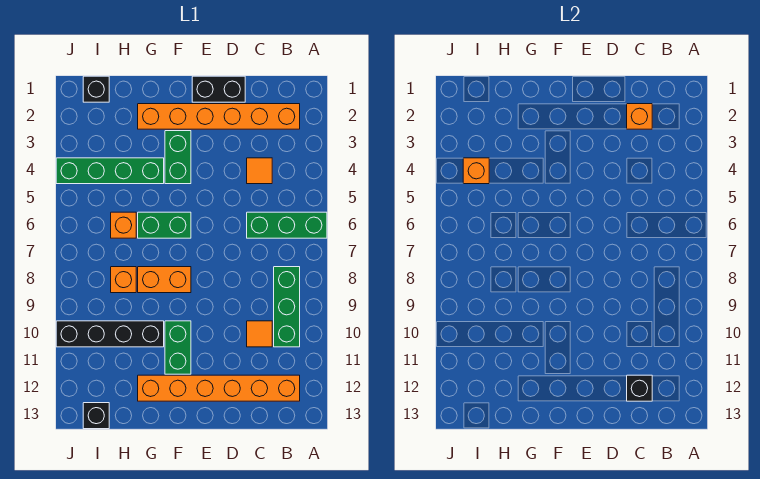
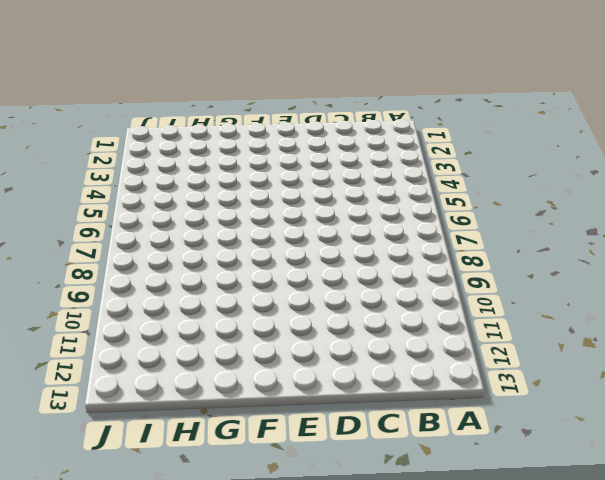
none -> green brick A6:C6 level 1
none -> orange brick B2:G2 level 1
none -> green brick B8:B10 level 1

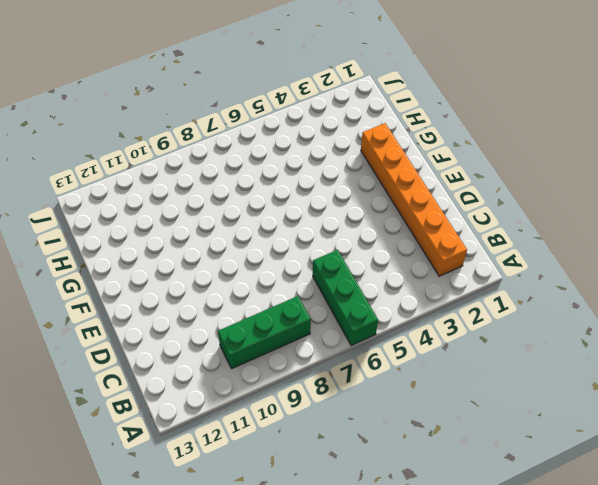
none -> orange brick B12:G12 level 1
none -> orange tile C4 level 1
none -> orange tile C10 level 1

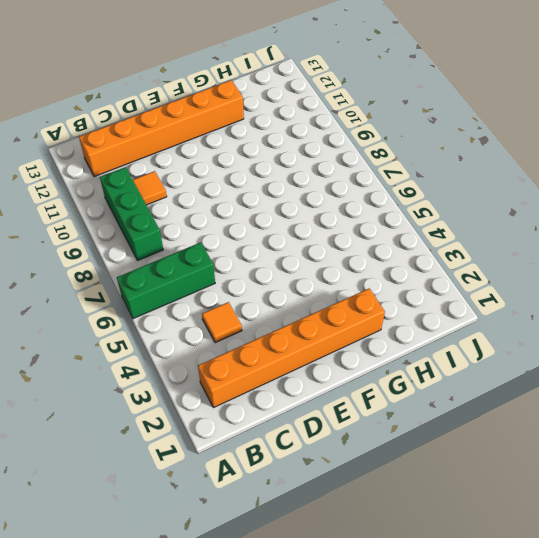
none -> black brick D1:E1 level 1
none -> green brick F3:F4 level 1
none -> green brick F6:G6 level 1

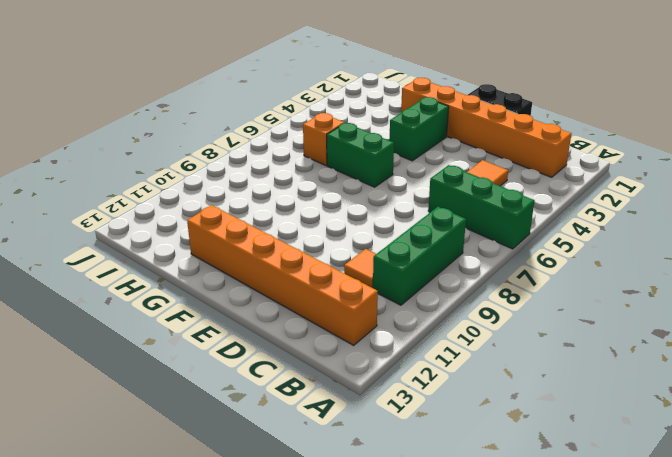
none -> orange brick F8:G8 level 1
none -> green brick F10:F11 level 1
none -> green brick G4:J4 level 1

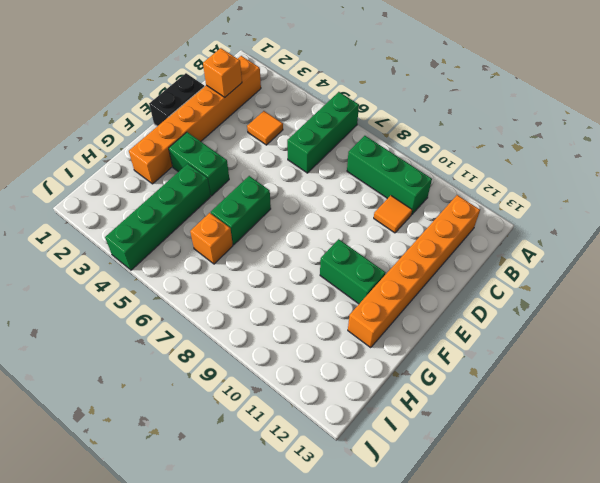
none -> orange brick F8:G8 level 1
none -> black brick G10:J10 level 1
none -> orange brick H8 level 1

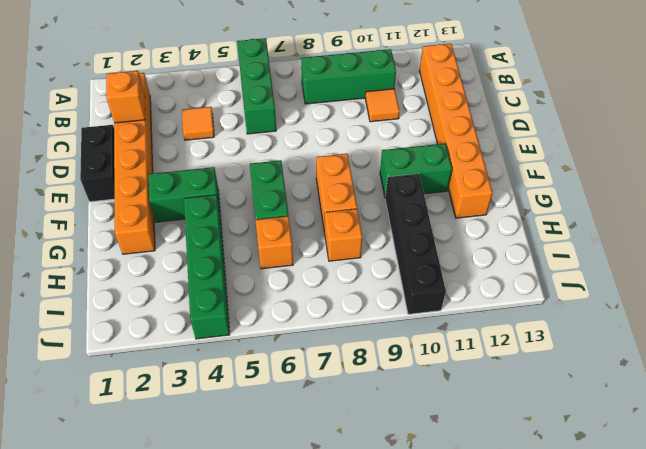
none -> black brick I1 level 1
none -> black brick I13 level 1
none -> black brick C12 level 2

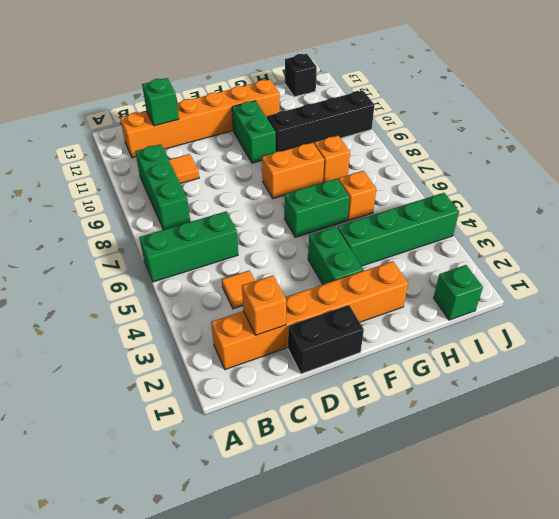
green brick C12 level 2 -> black brick C12 level 2
green brick I1 level 1 -> black brick I1 level 1
none -> orange brick I4 level 2

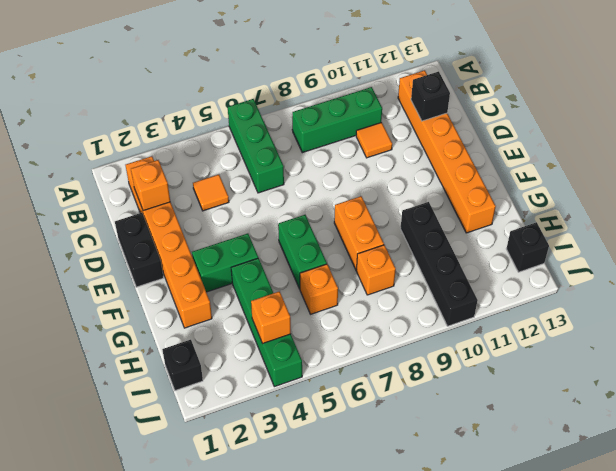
none -> green brick F10:F11 level 1

